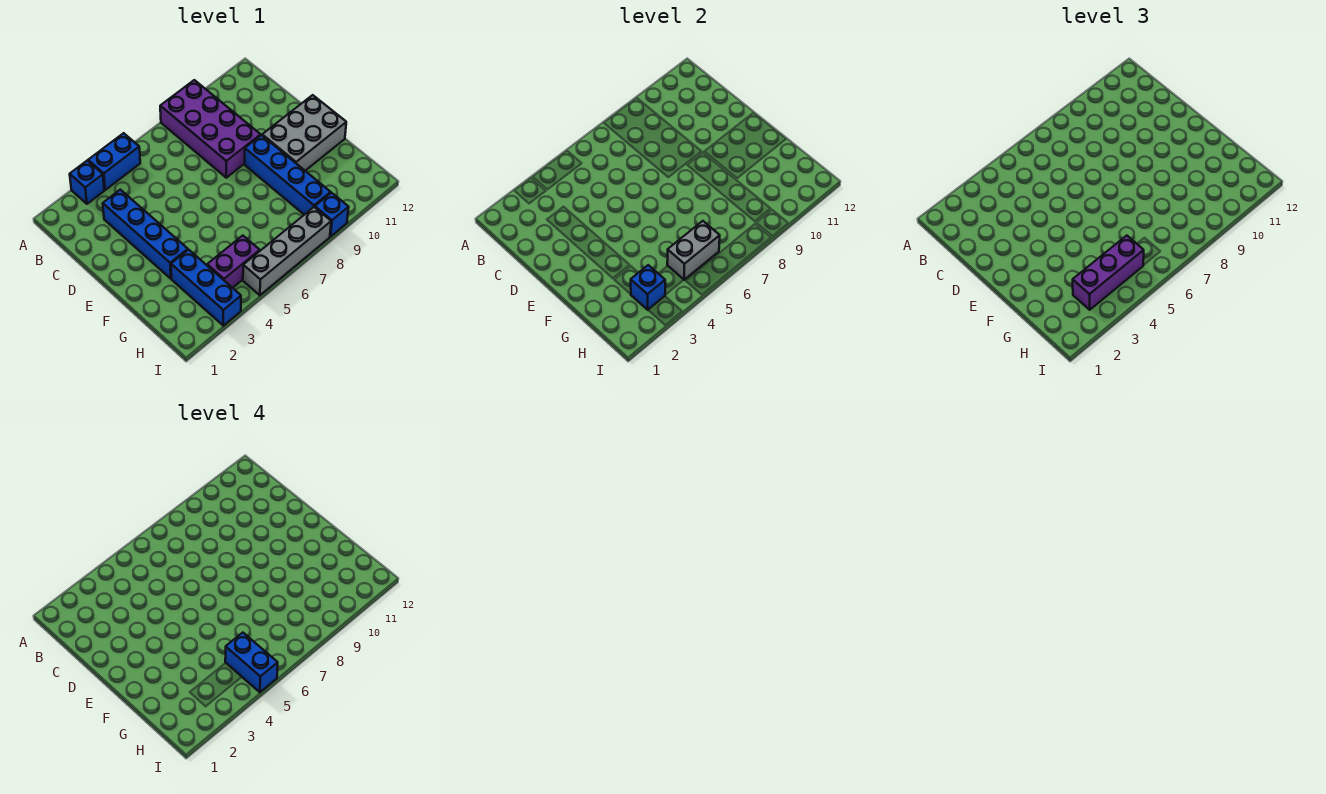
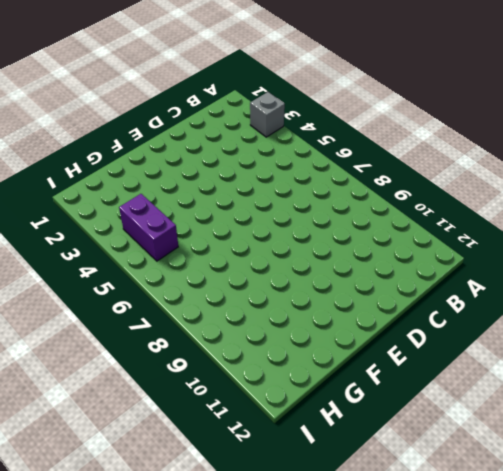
grey brick A3 level 1 -> blue brick A3 level 1
none -> blue brick A4:A5 level 1
none -> purple brick A8:D9 level 1
none -> blue brick C3:F3 level 1

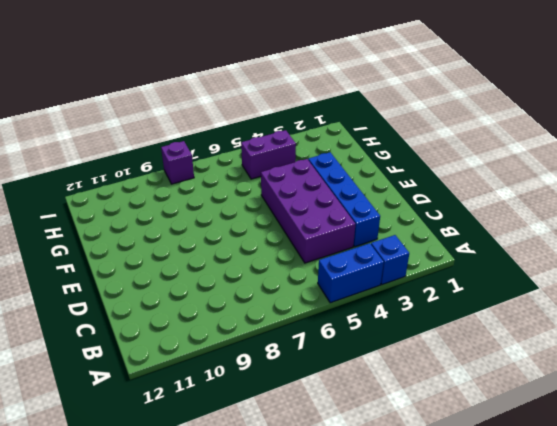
purple brick C4:F5 level 1 -> purple brick A8:D9 level 1
purple brick I8 level 1 -> grey brick I5:I8 level 1
none -> blue brick E9:H9 level 1
none -> grey brick E10:F12 level 1
none -> blue brick G3:I3 level 1

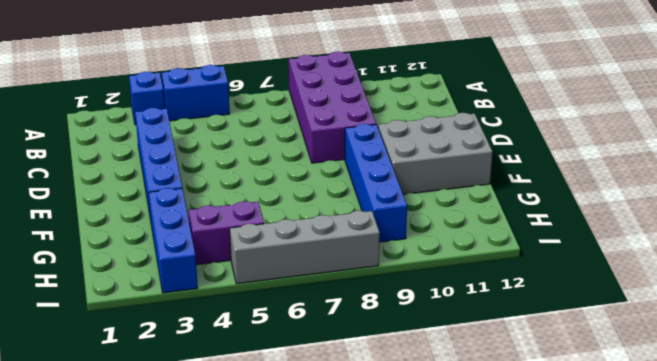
none -> blue brick I9 level 1
none -> blue brick H3 level 2
none -> grey brick H5:H6 level 2

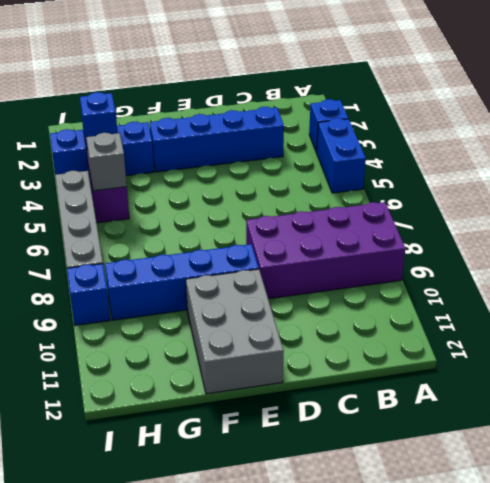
grey brick H5 level 2 -> grey brick H5:H6 level 2
none -> purple brick H3:H5 level 3
none -> blue brick H5:I5 level 4

